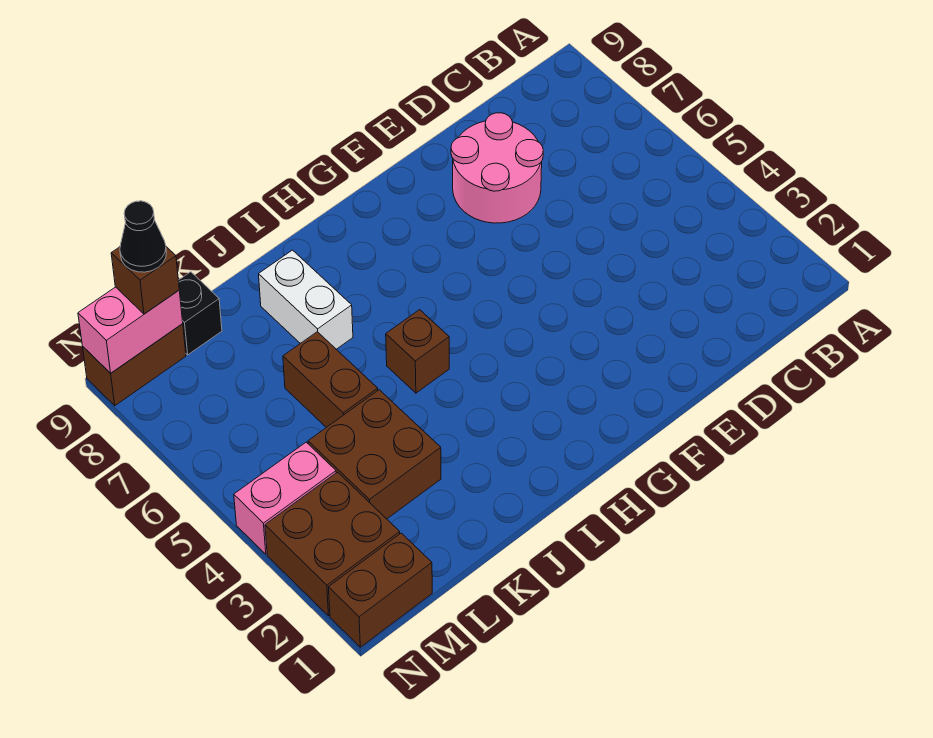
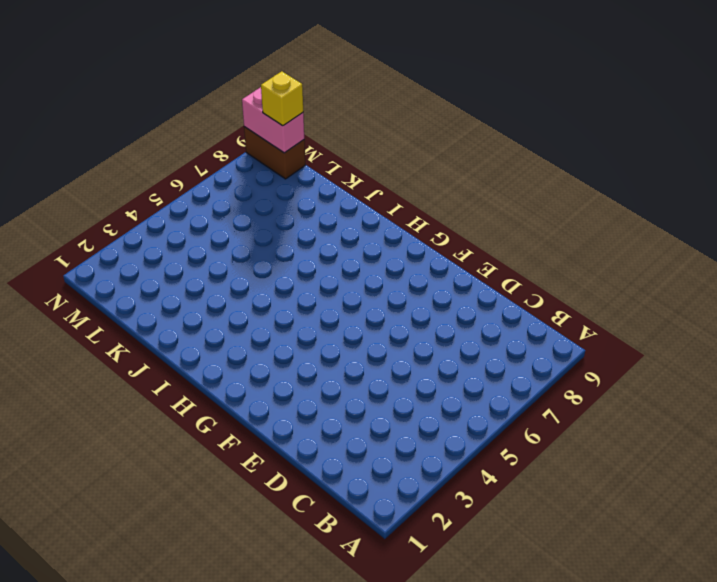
yellow brick M9 level 3 -> brown brick M9 level 3
none -> pink round brick D7:E8 level 1
none -> brown brick I5 level 1
none -> white brick J7:J8 level 1

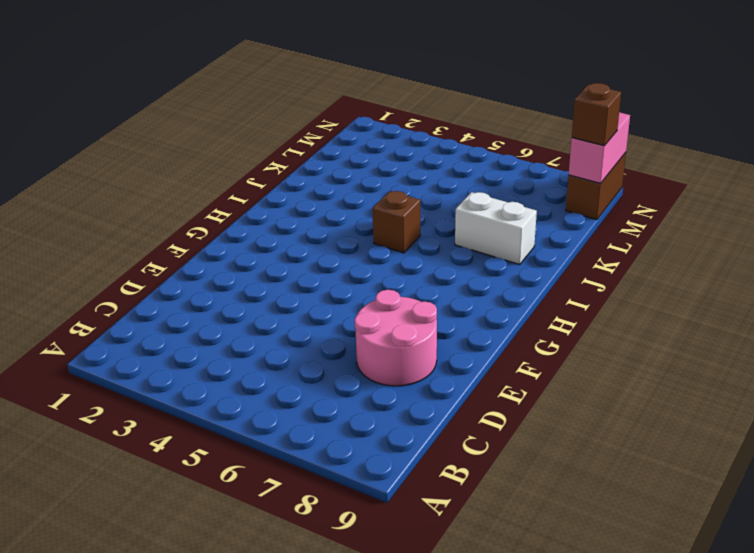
none -> brown brick K3:L4 level 1
none -> brown brick K5:K6 level 1
none -> black brick L9 level 1

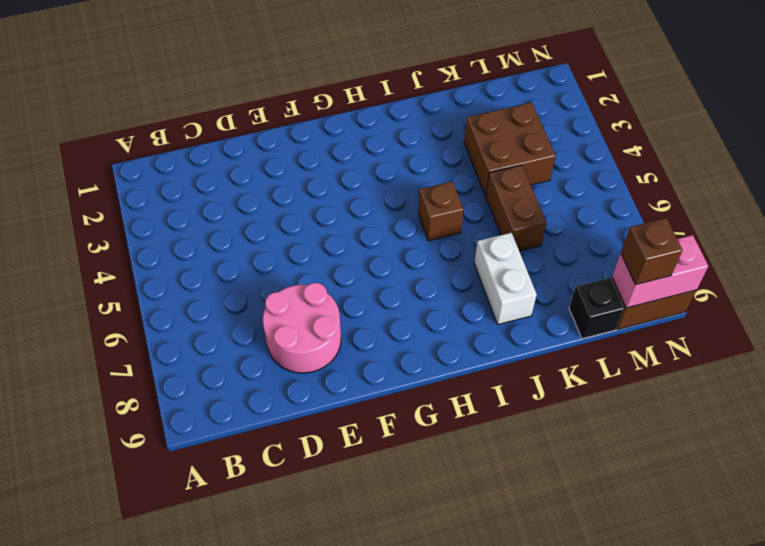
none -> brown brick M1:N1 level 1
none -> brown brick M2:N3 level 1
none -> pink brick M4:N4 level 1

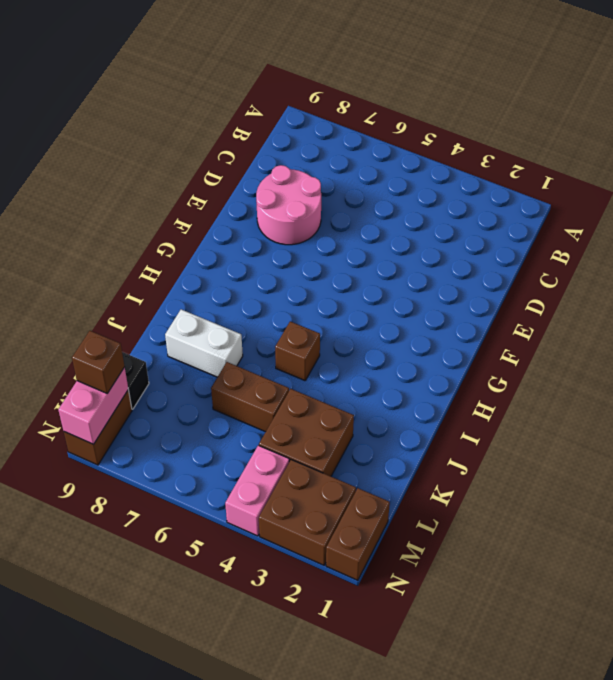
none -> black cone M9 level 4

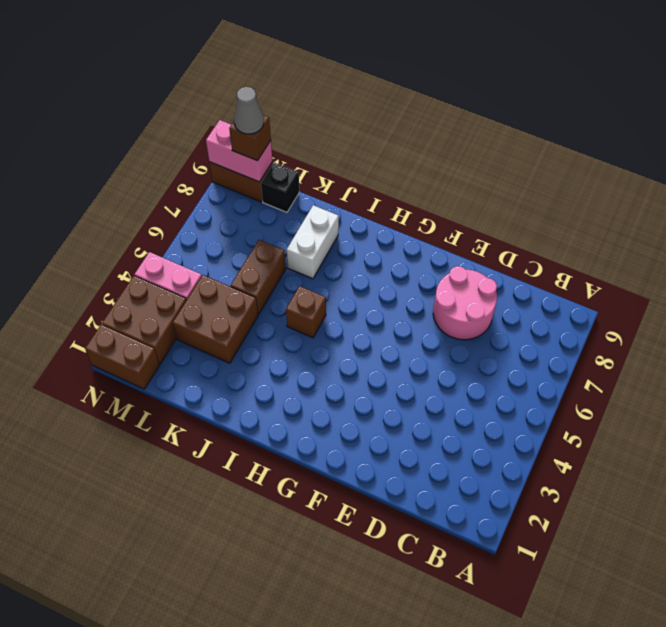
grey cone M9 level 4 -> black cone M9 level 4

